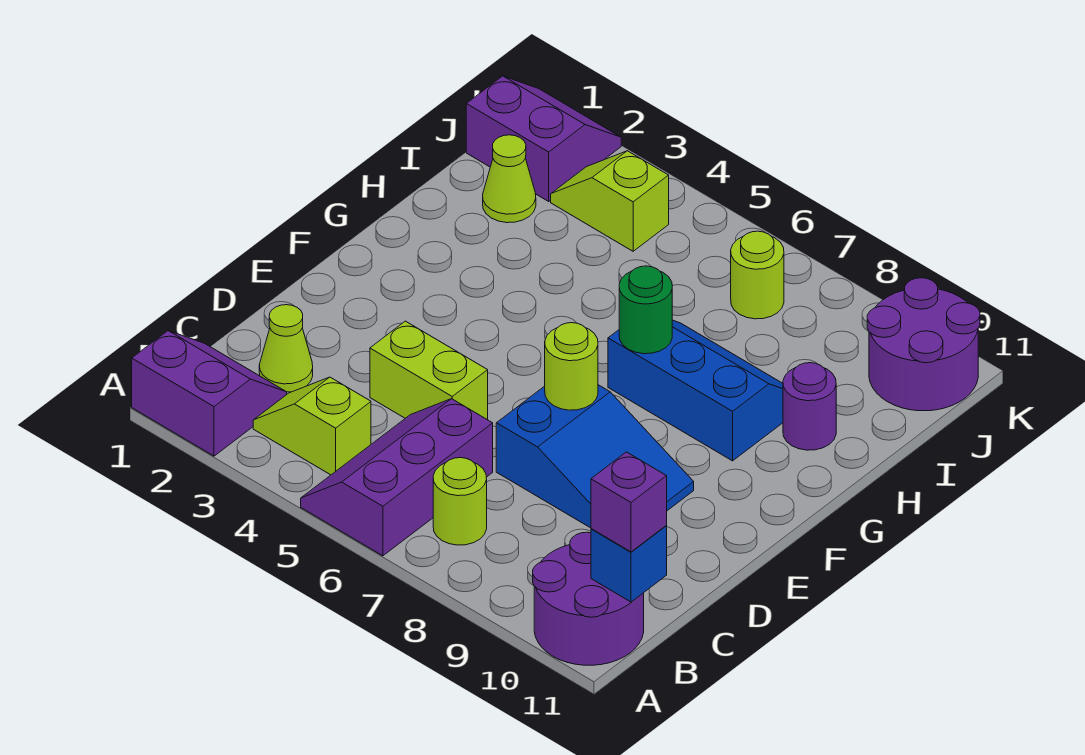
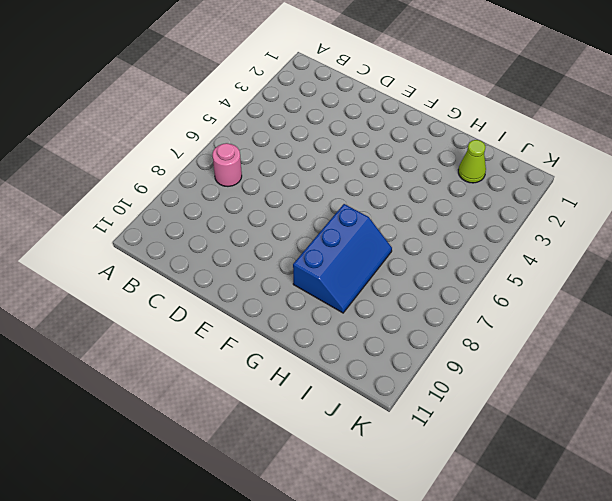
pink round brick B7 level 1 -> lime round brick B7 level 1
none -> purple slope A1:B2 level 1 top A
none -> purple slope A5:C6 level 1 top 6
none -> purple round brick A10:B11 level 1

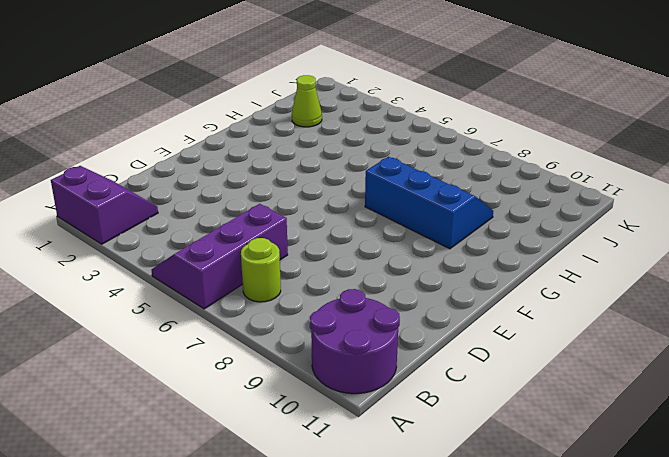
none -> lime slope B3:B4 level 1 top 4
none -> lime cone C2 level 1
none -> lime brick D4:D5 level 1

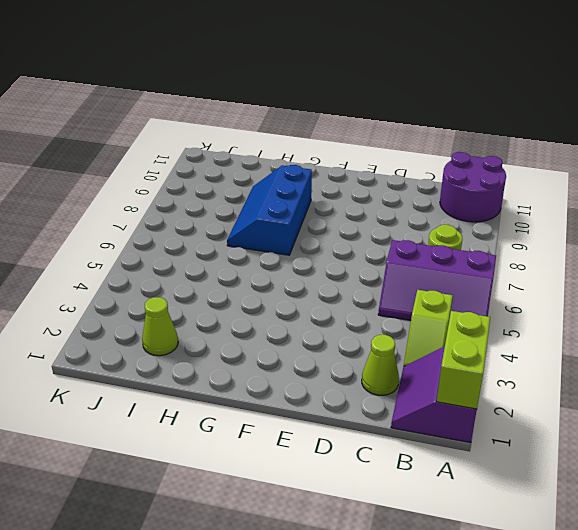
lime brick A1:A2 level 2 -> lime brick D4:D5 level 1
none -> blue slope D7:E9 level 1 top 7
none -> purple round brick H10 level 1
none -> purple slope J1:K2 level 1 top J

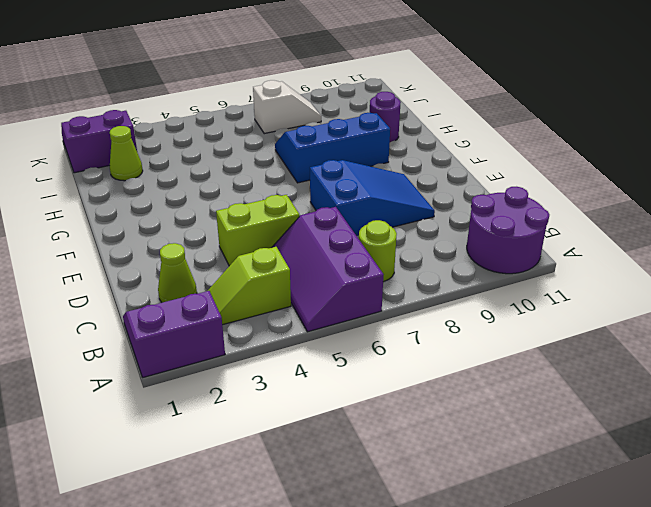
white slope J7:J8 level 1 top 7 -> lime round brick J7 level 1
none -> lime slope J3:J4 level 1 top 4
none -> purple round brick J10:K11 level 1
none -> blue brick B11 level 2

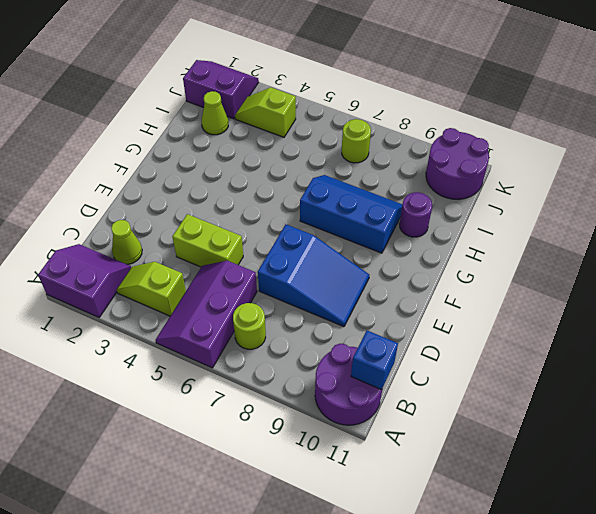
none -> lime round brick E7 level 2
none -> green round brick G7 level 2
none -> purple brick B11 level 3

